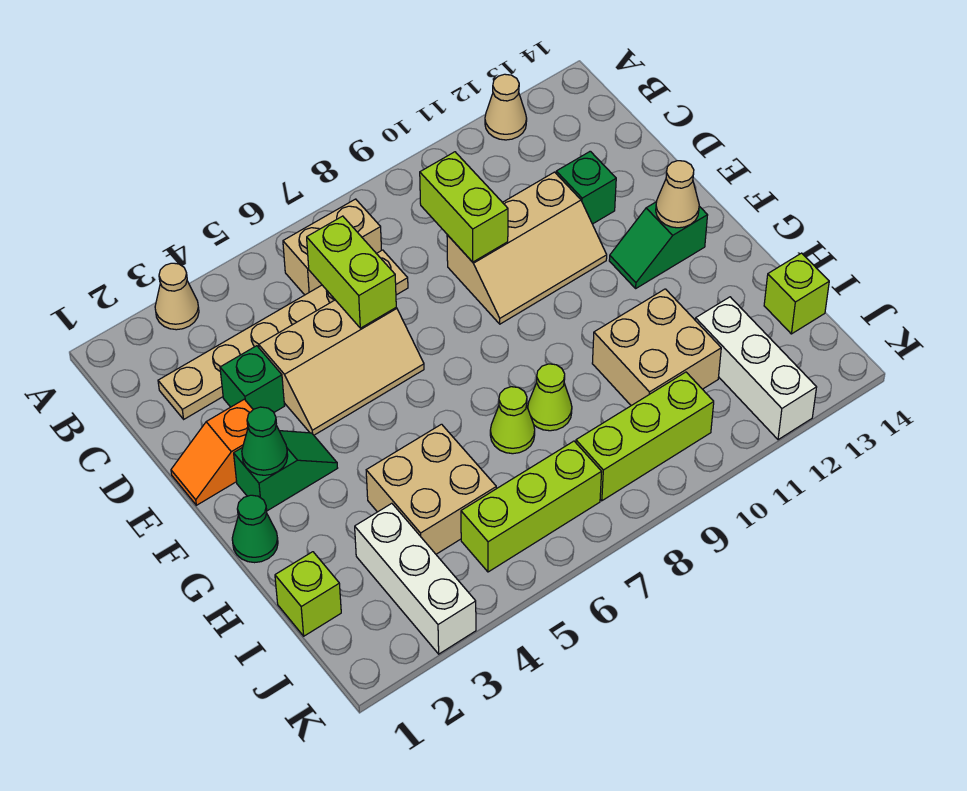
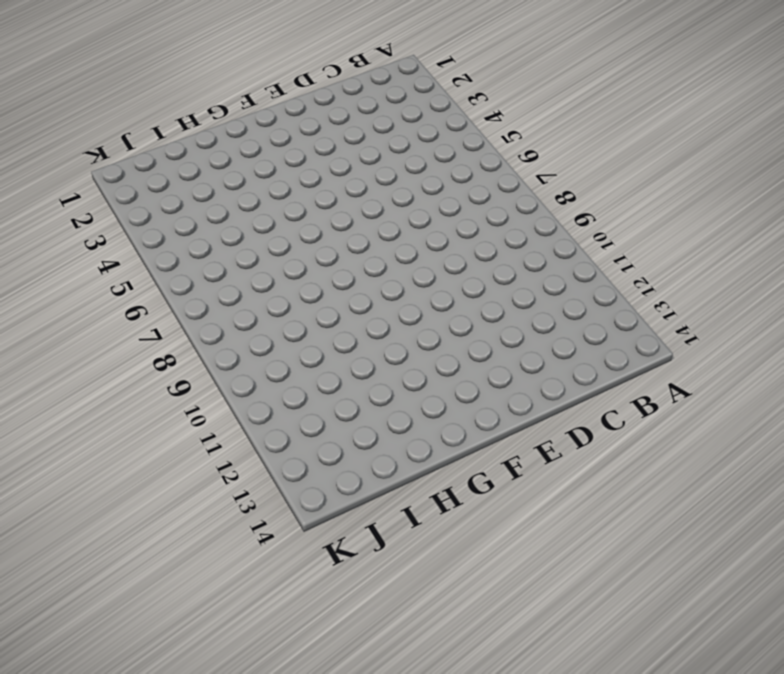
none -> tan cone A3 level 1
none -> tan cone A12 level 1
none -> tan brick B6:B7 level 1

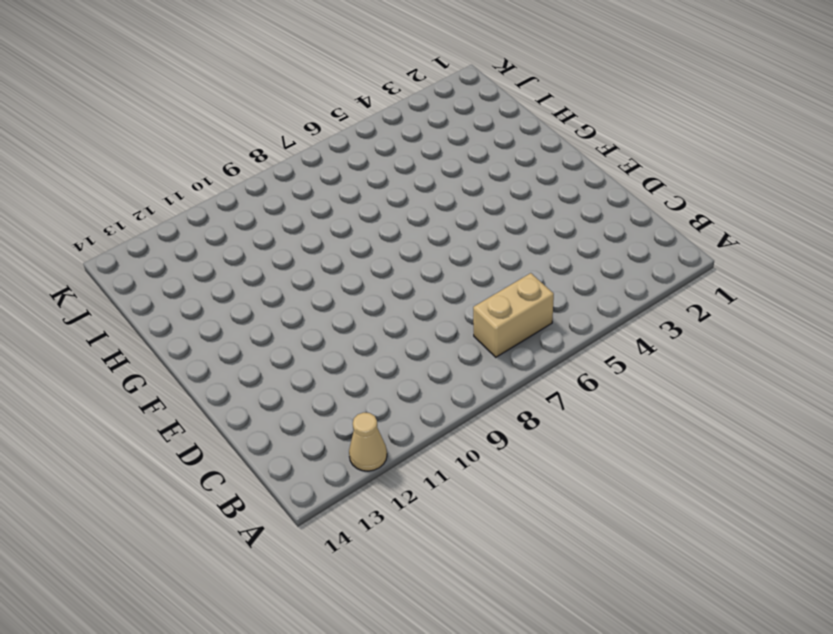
none -> tan cone A3 level 1
none -> tan plate C2:C7 level 1
none -> green brick D3 level 1

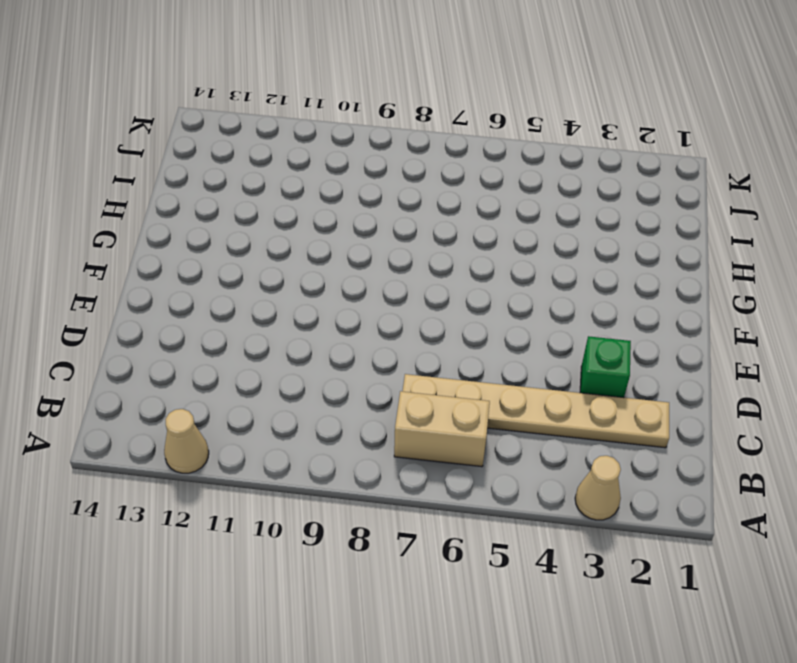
none -> tan slope D4:E6 level 1 top D
none -> tan slope D9:E11 level 1 top D
none -> green brick D12 level 1

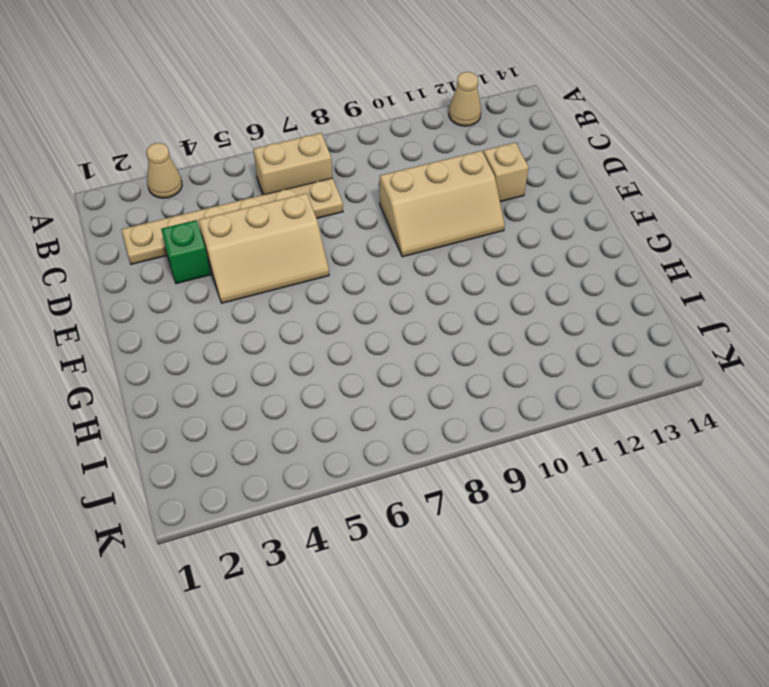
tan brick D12 level 1 -> green brick D12 level 1
none -> orange slope E1:E2 level 1 top 2
none -> green slope F2:F3 level 1 top 2
none -> green slope F12:F13 level 1 top 13

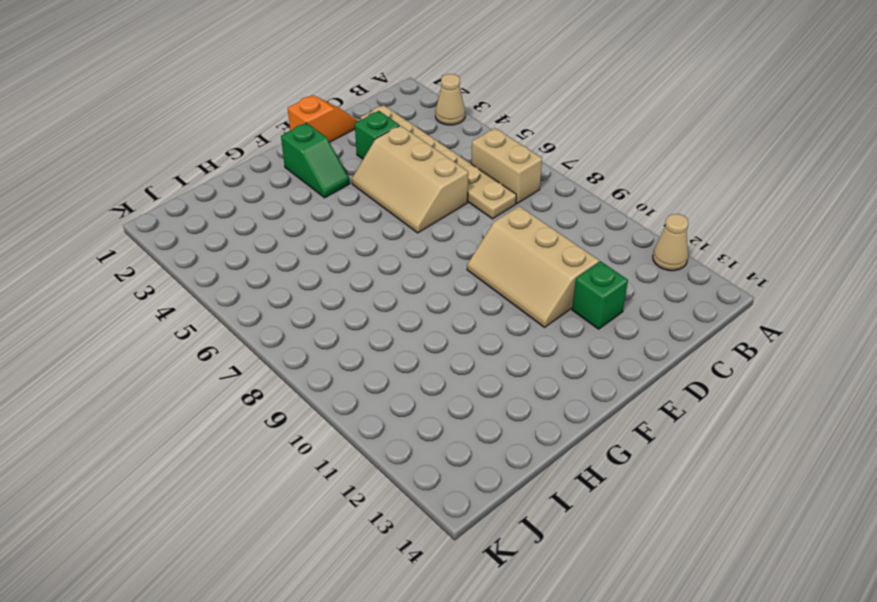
orange slope D1:E1 level 1 top E -> orange slope E1:E2 level 1 top 2
none -> green slope F12:F13 level 1 top 13
none -> green cone G1 level 1
none -> tan brick H4:I5 level 1

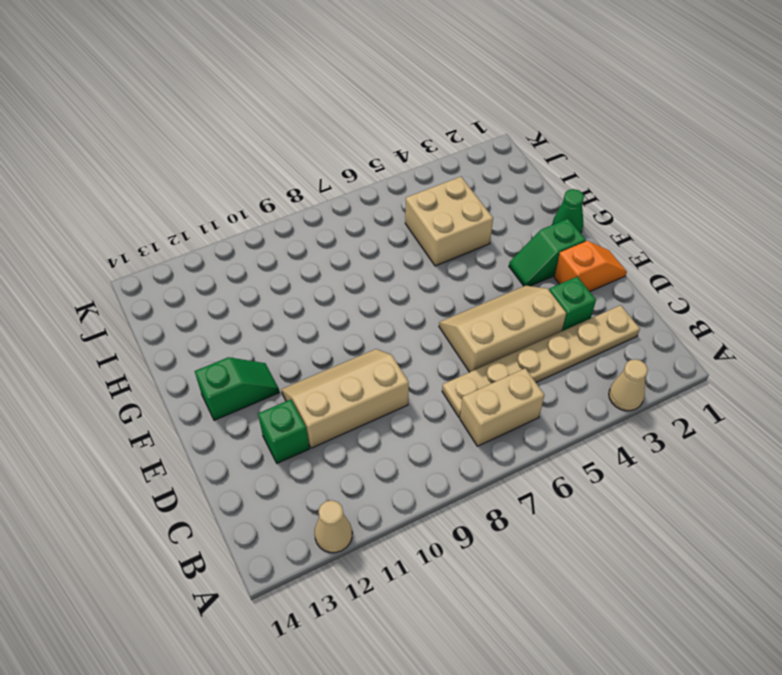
none -> lime cone H7 level 1
none -> lime cone H8 level 1
none -> tan brick H10:I11 level 1

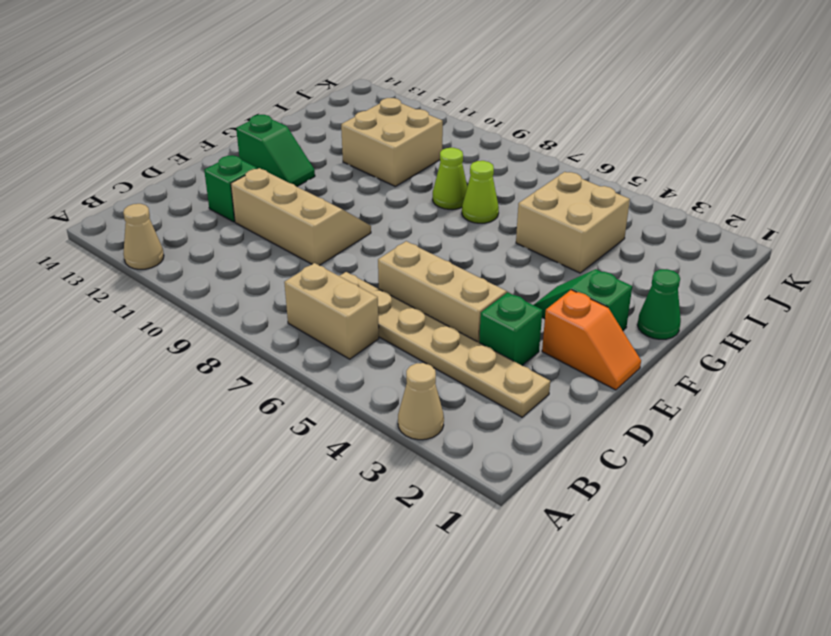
none -> lime brick I1 level 1
none -> white brick I3:K3 level 1
none -> white brick I12:K12 level 1

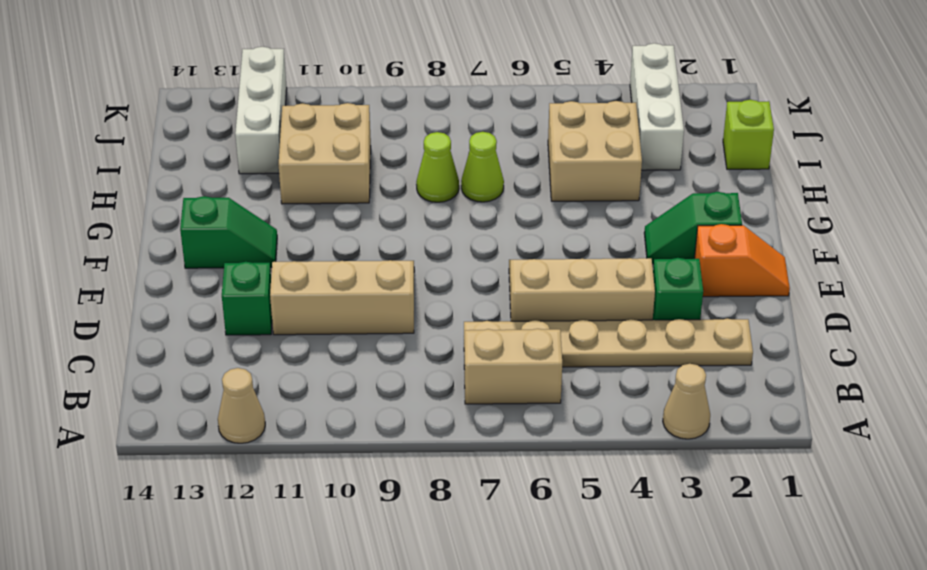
none -> green cone G1 level 1
none -> lime brick I14 level 1
none -> lime brick J5:J7 level 1

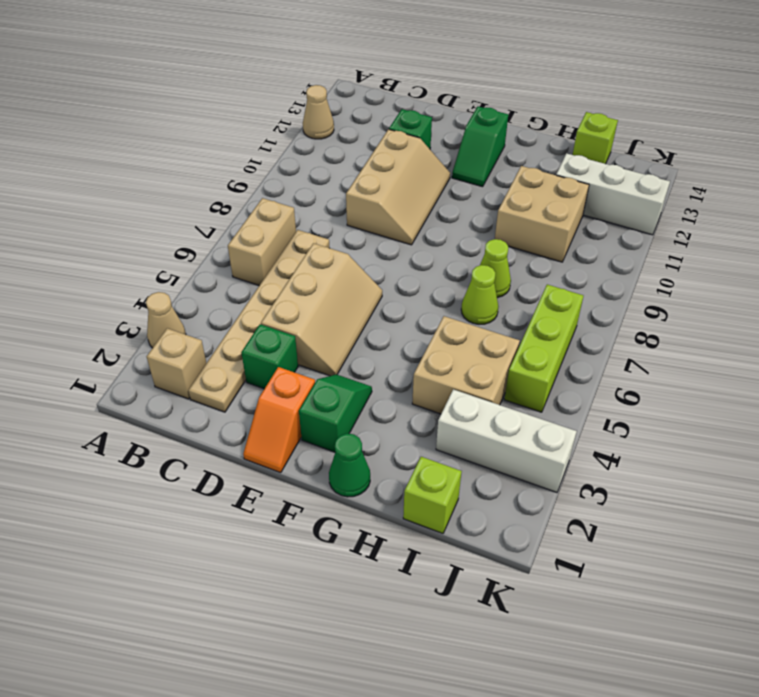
tan brick B2 level 1 -> none
none -> lime brick J8:J10 level 1
none -> lime brick C6:D6 level 2
none -> lime brick C9:D9 level 2

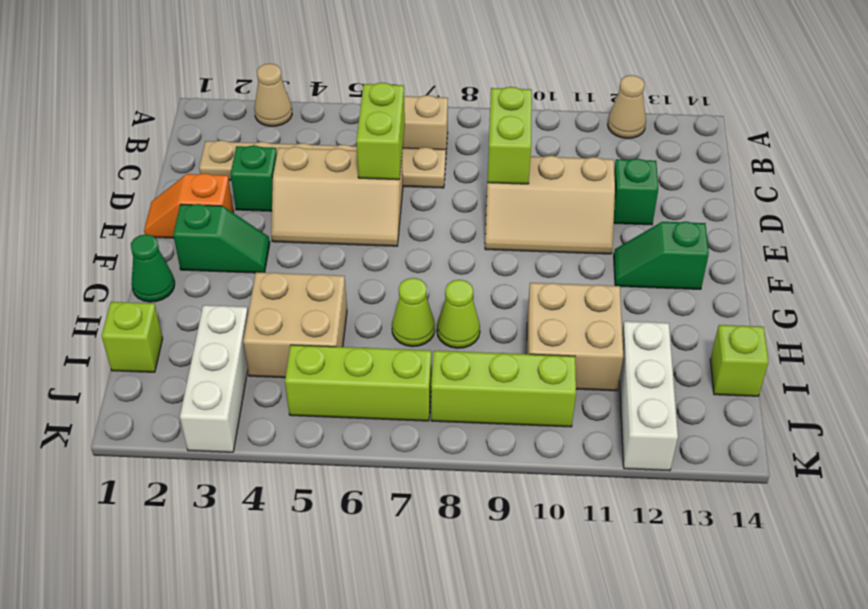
none -> green cone F2 level 2
none -> tan cone F13 level 2

